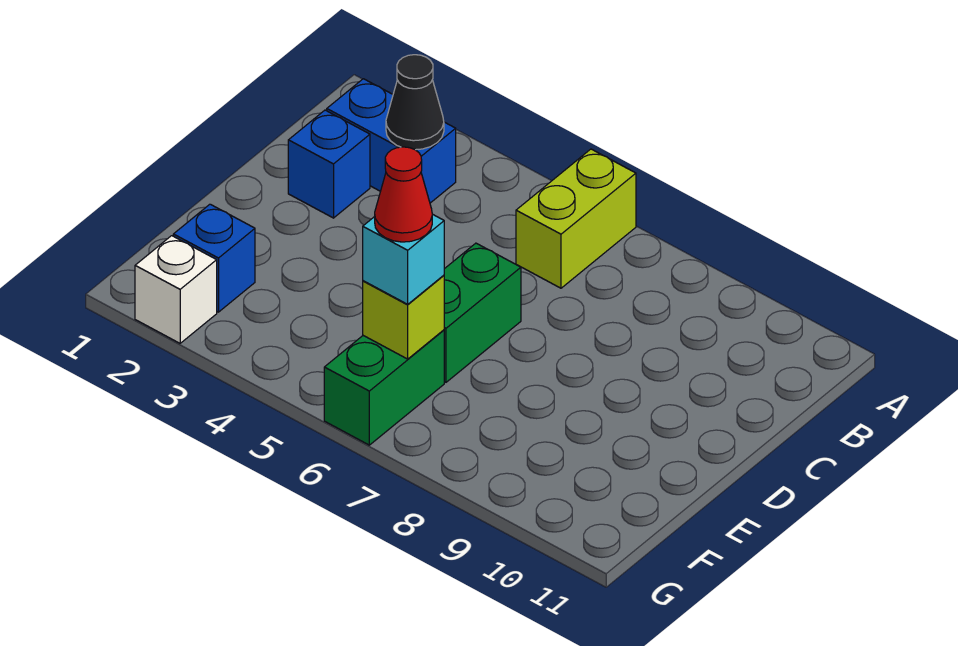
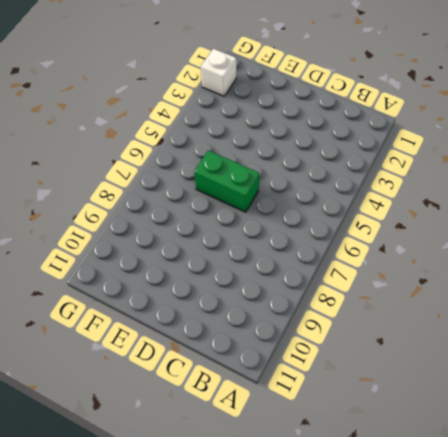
none -> lime brick A6:B6 level 1
none -> blue brick B2:B3 level 1

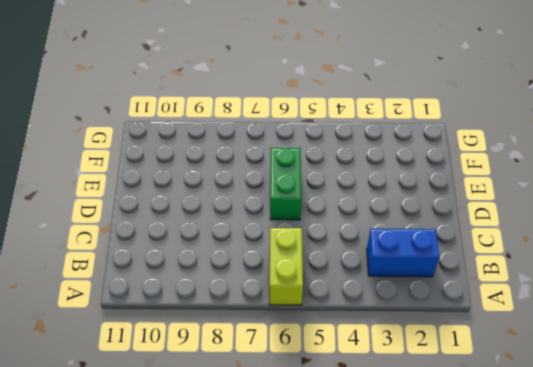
none -> blue brick C2 level 1
none -> blue brick F2 level 1

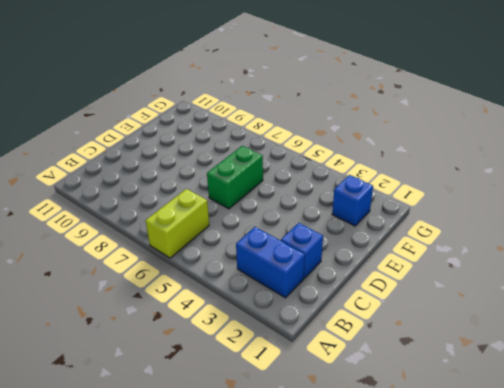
none -> green brick F6:G6 level 1
none -> white brick G2 level 1

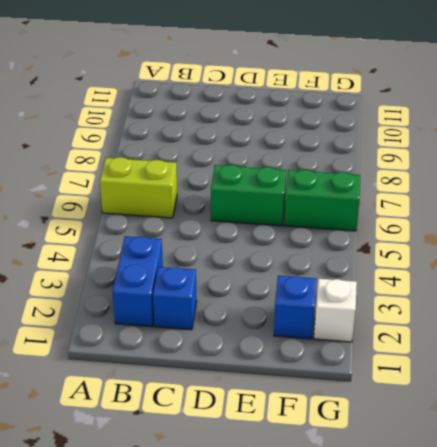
none -> black cone B3 level 2
none -> lime brick F6 level 2

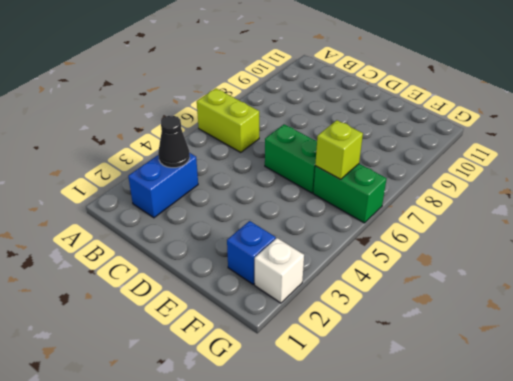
none -> blue brick C2 level 1
none -> cyan brick F6 level 3

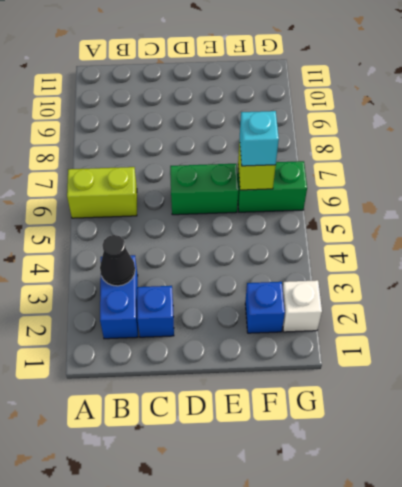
none -> red cone F6 level 4

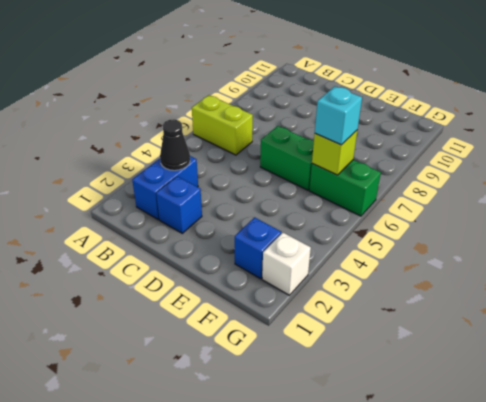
none -> red cone F6 level 4

